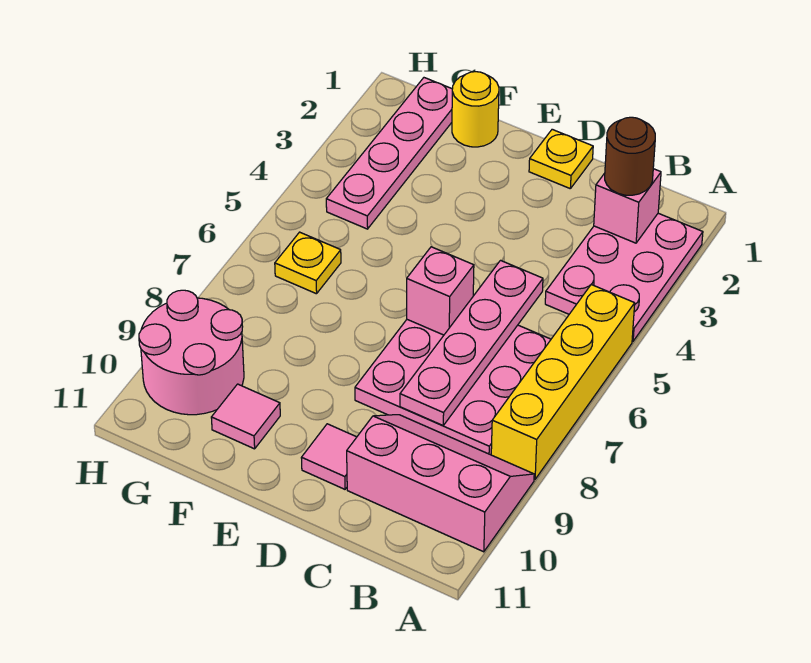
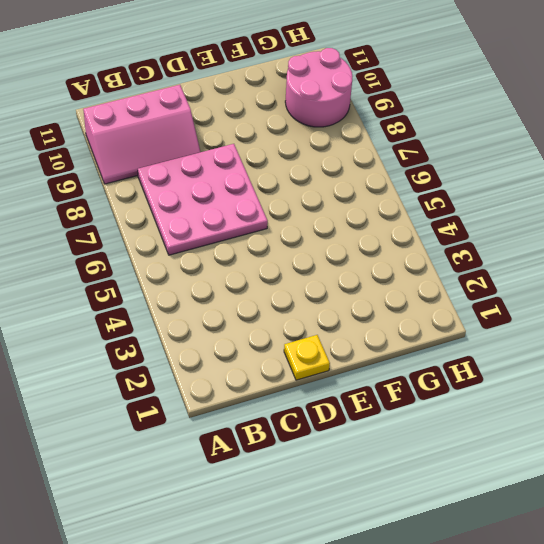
none -> pink plate A2:B4 level 1
none -> yellow brick A5:A8 level 1
none -> pink tile D10 level 1

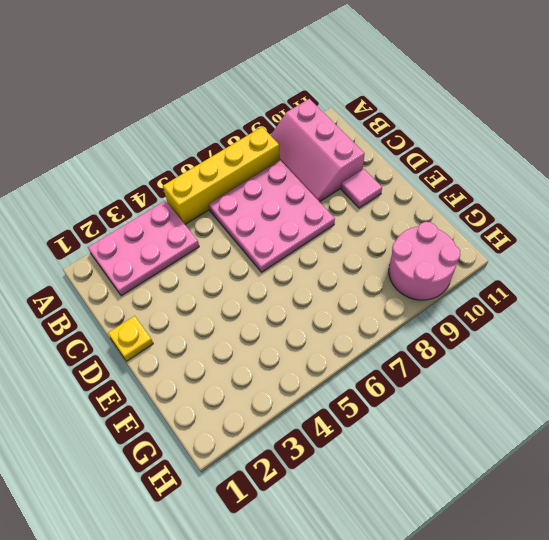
none -> yellow round brick F1 level 1
none -> pink tile F10 level 1
none -> pink plate G1:G4 level 1

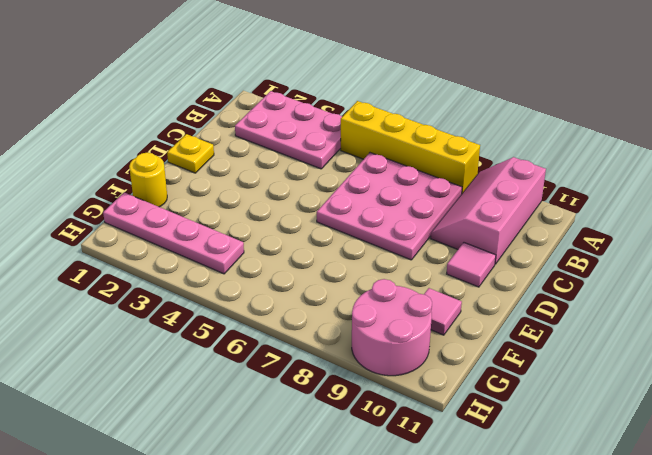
none -> yellow plate G6 level 1
none -> pink brick B2 level 2
none -> pink plate C5:C8 level 2

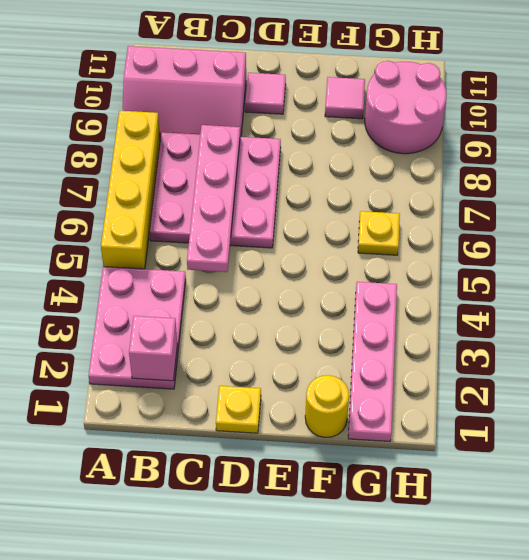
none -> pink brick D6 level 2
none -> brown round brick B2 level 3

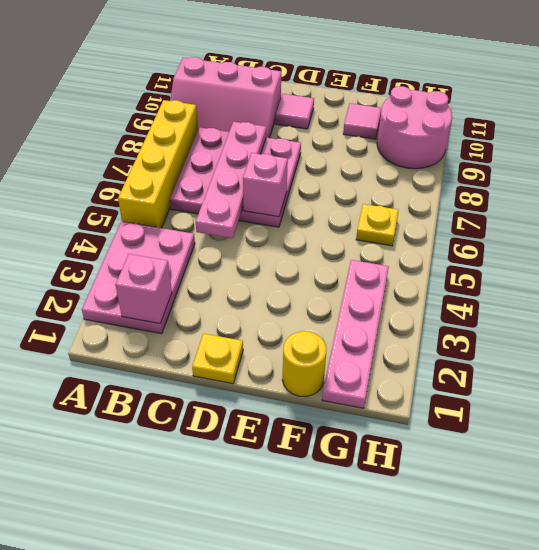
none -> brown round brick B2 level 3

